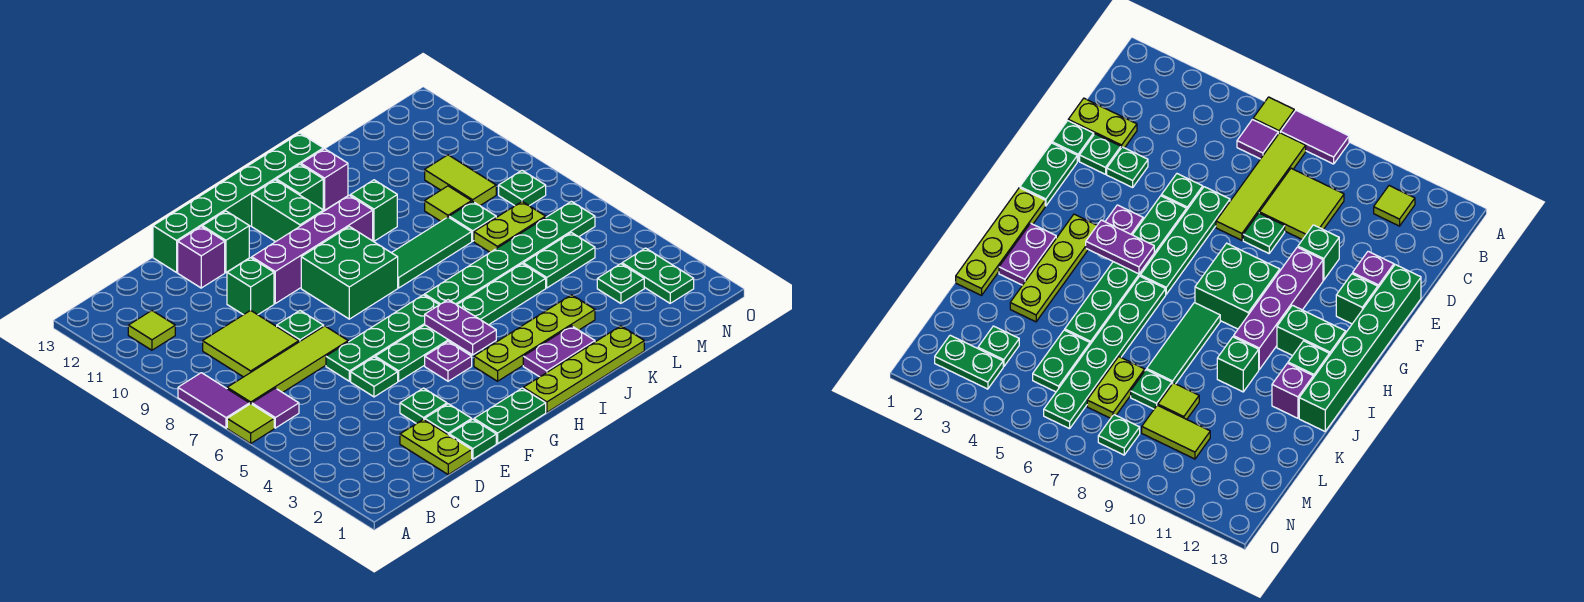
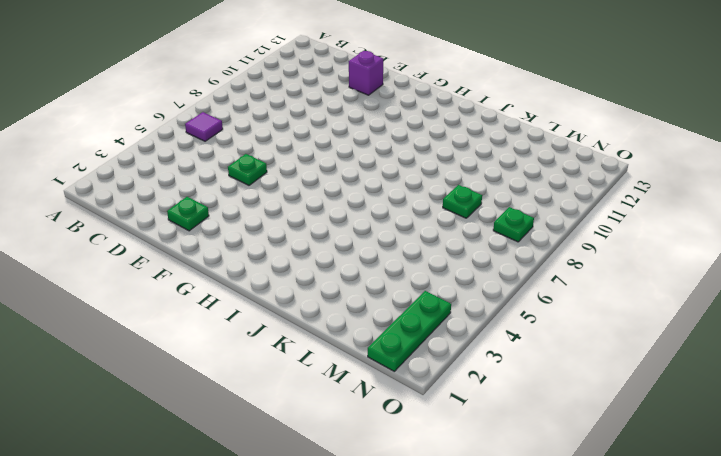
green plate N1:N3 level 1 -> green plate N2:N3 level 1
none -> lime tile A6 level 1
none -> purple tile A7:A8 level 1
none -> lime tile B7:E7 level 1
none -> lime tile B11 level 1

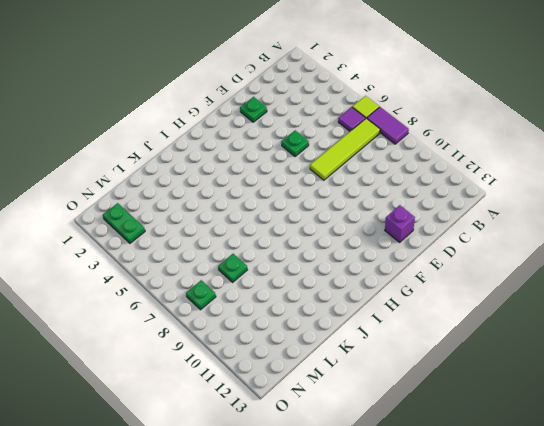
none -> lime tile B11 level 1
none -> lime tile C8:D9 level 1
none -> lime plate D1:D2 level 1
none -> green plate E1 level 1

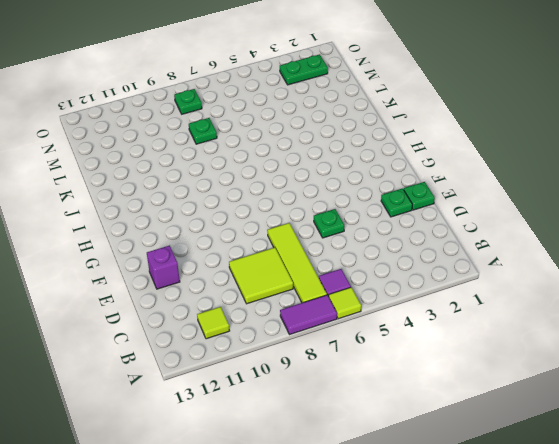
none -> lime plate D1:D2 level 1
none -> green plate E3 level 1
none -> green plate E6:H6 level 1
none -> green plate E8 level 1

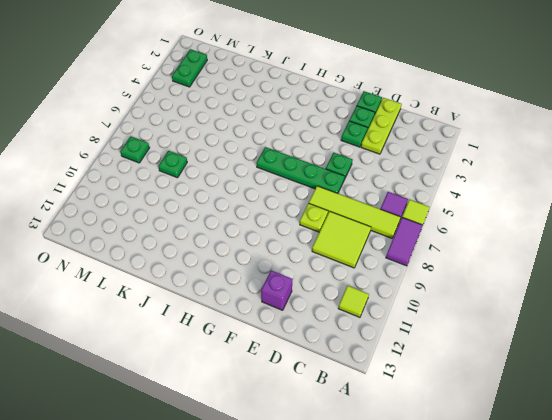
lime plate D1:D3 level 1 -> lime plate D1:D2 level 1
lime plate E8 level 1 -> green plate E8 level 1
none -> green brick E10 level 1
none -> green brick E13:J13 level 1
none -> green plate F1:G1 level 1
none -> green plate F5:K5 level 1

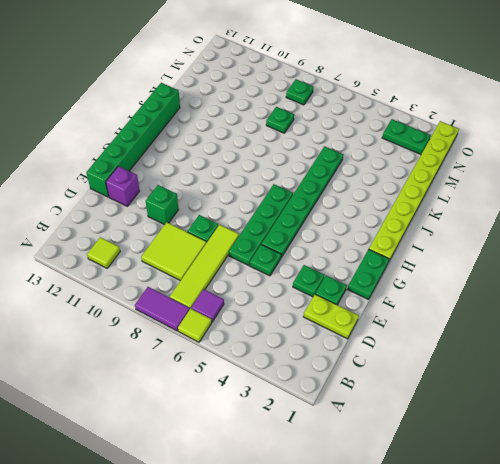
lime plate H1:O1 level 1 -> lime plate H1:K1 level 1
none -> green plate E1 level 1
none -> purple brick F10:I10 level 1
none -> green brick F12 level 1
none -> purple plate G4 level 1

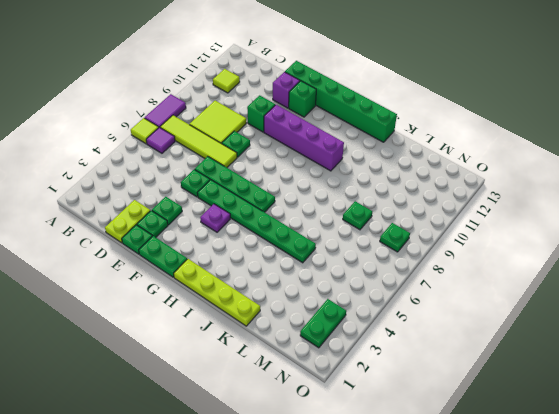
none -> green brick G8:H9 level 1
none -> lime plate H3:K3 level 1
none -> green brick H11:H12 level 1
none -> purple plate I2:J2 level 1

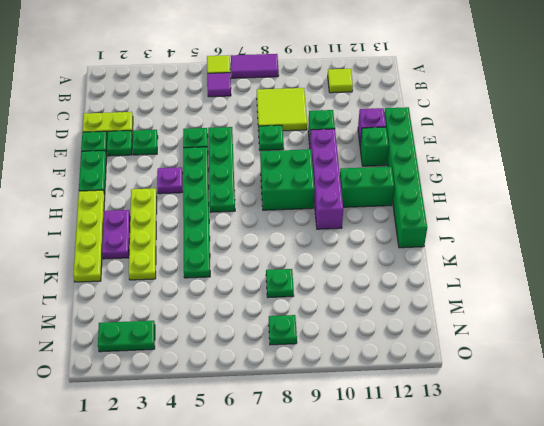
none -> lime tile B7:E7 level 1
none -> green plate I6:N6 level 1
none -> green tile I8:K8 level 1
none -> green brick I12 level 1

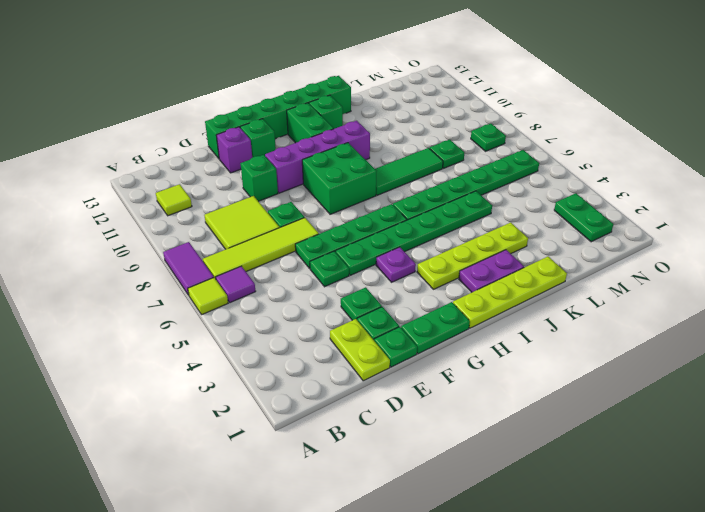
none -> green brick J10 level 1
none -> purple brick J12 level 1
none -> green plate L5:M5 level 1
none -> lime plate L7:M7 level 1

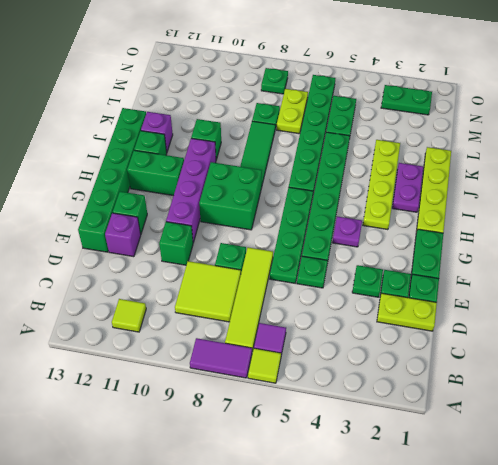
none -> lime tile L9 level 1
none -> green plate M3 level 1
none -> lime tile M9:M10 level 1
none -> purple plate H4:H5 level 2

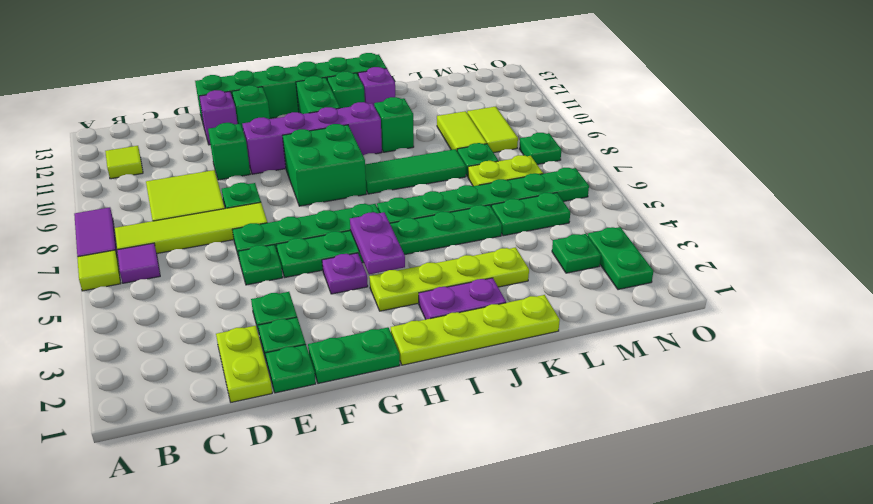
lime tile L9:L10 level 1 -> lime tile L9 level 1

